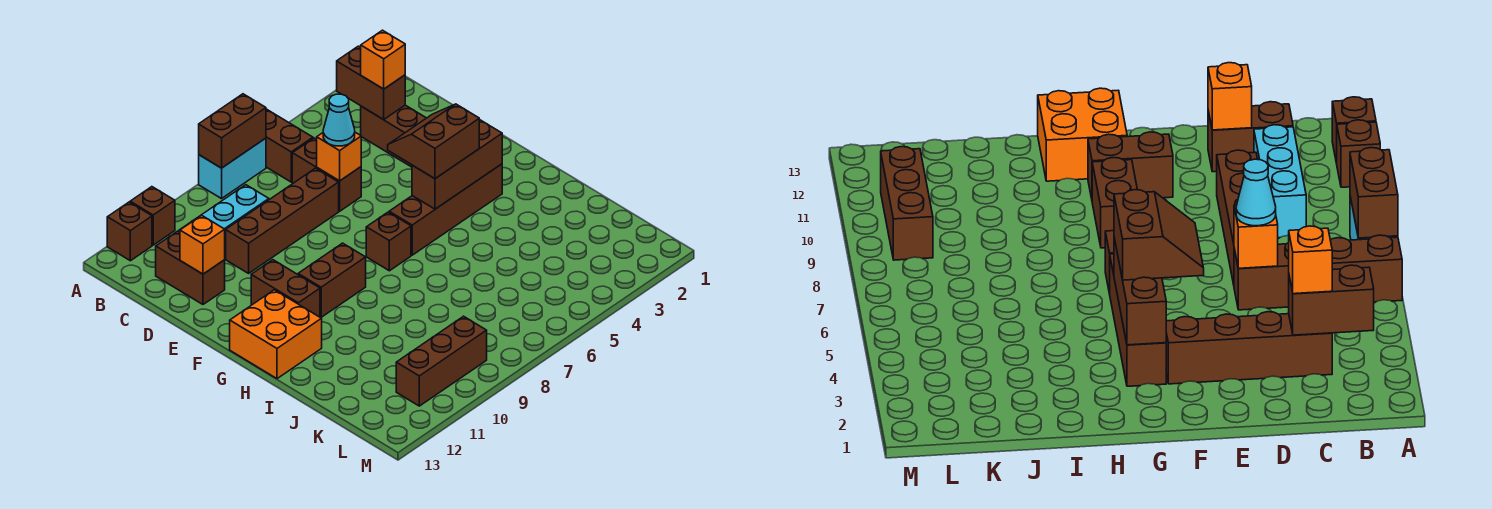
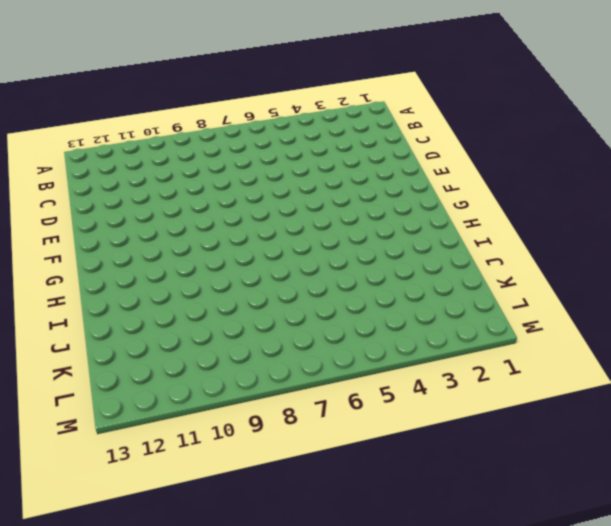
none -> brown brick A6:B6 level 1
none -> cyan brick A7:A8 level 1
none -> brown brick A11 level 1

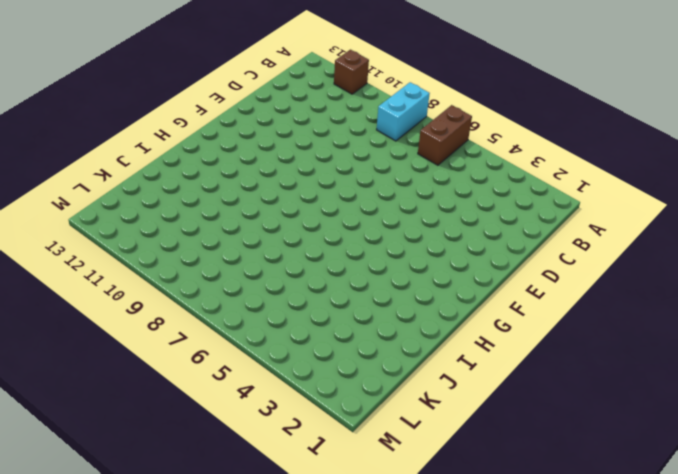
cyan brick A8:B8 level 1 -> cyan brick A7:A8 level 1
none -> brown brick A12 level 1
none -> brown brick C3:F3 level 1
none -> brown brick C6:D6 level 1

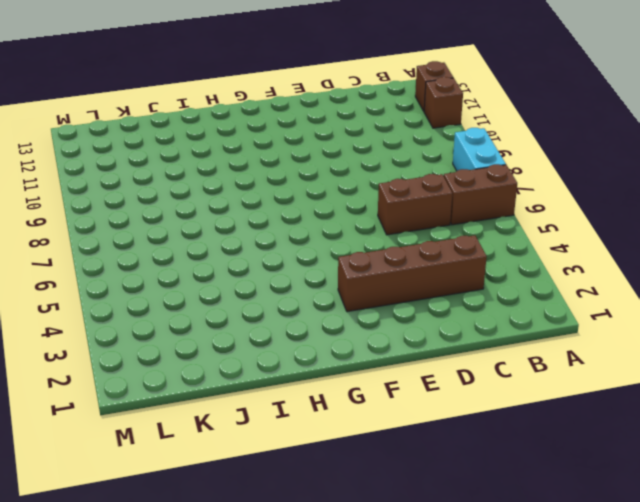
none -> cyan brick C9:C11 level 1
none -> brown brick C12:D12 level 1
none -> brown brick D7:D10 level 1

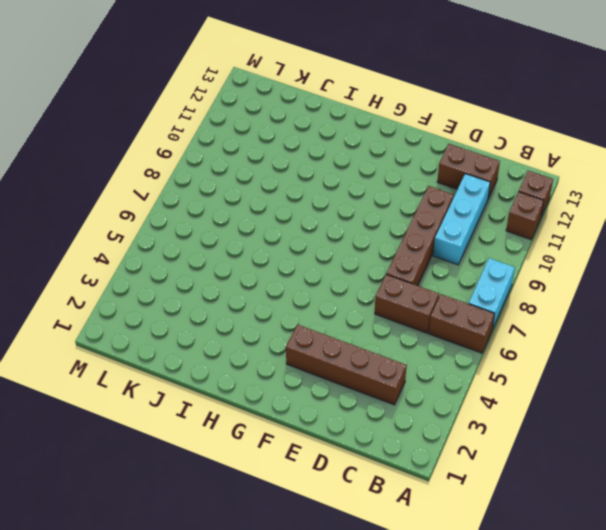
none -> brown brick F11:G11 level 1
none -> brown brick G3:G6 level 1
none -> brown brick G7 level 1

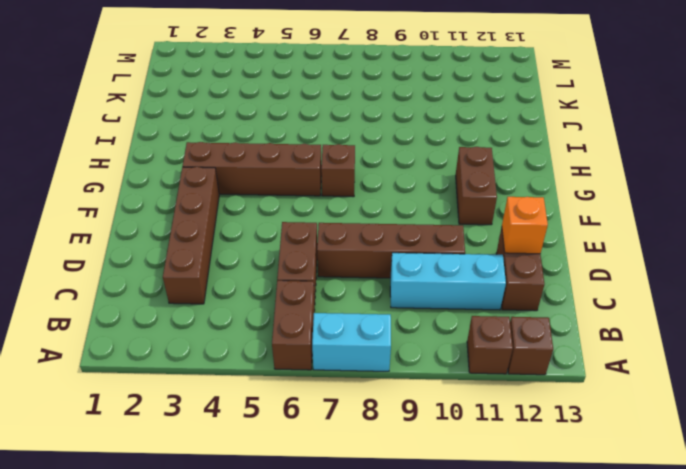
none -> brown brick G9:G10 level 1
none -> orange brick G12:H13 level 1
none -> brown brick L9:L11 level 1

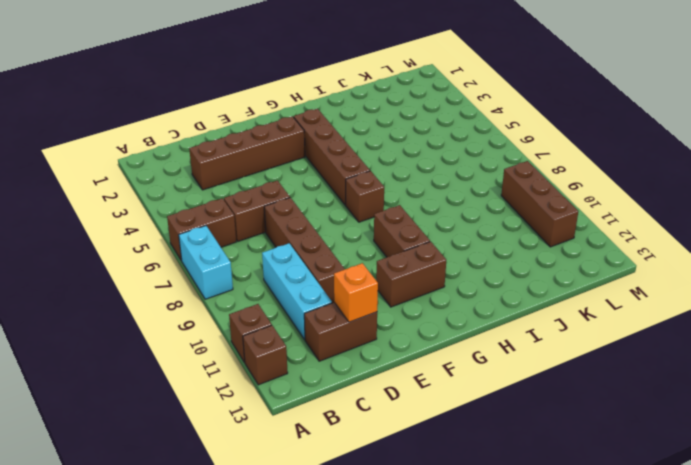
none -> orange brick G12:H13 level 1
none -> brown brick A7:A8 level 2
none -> brown brick B3:C3 level 2

